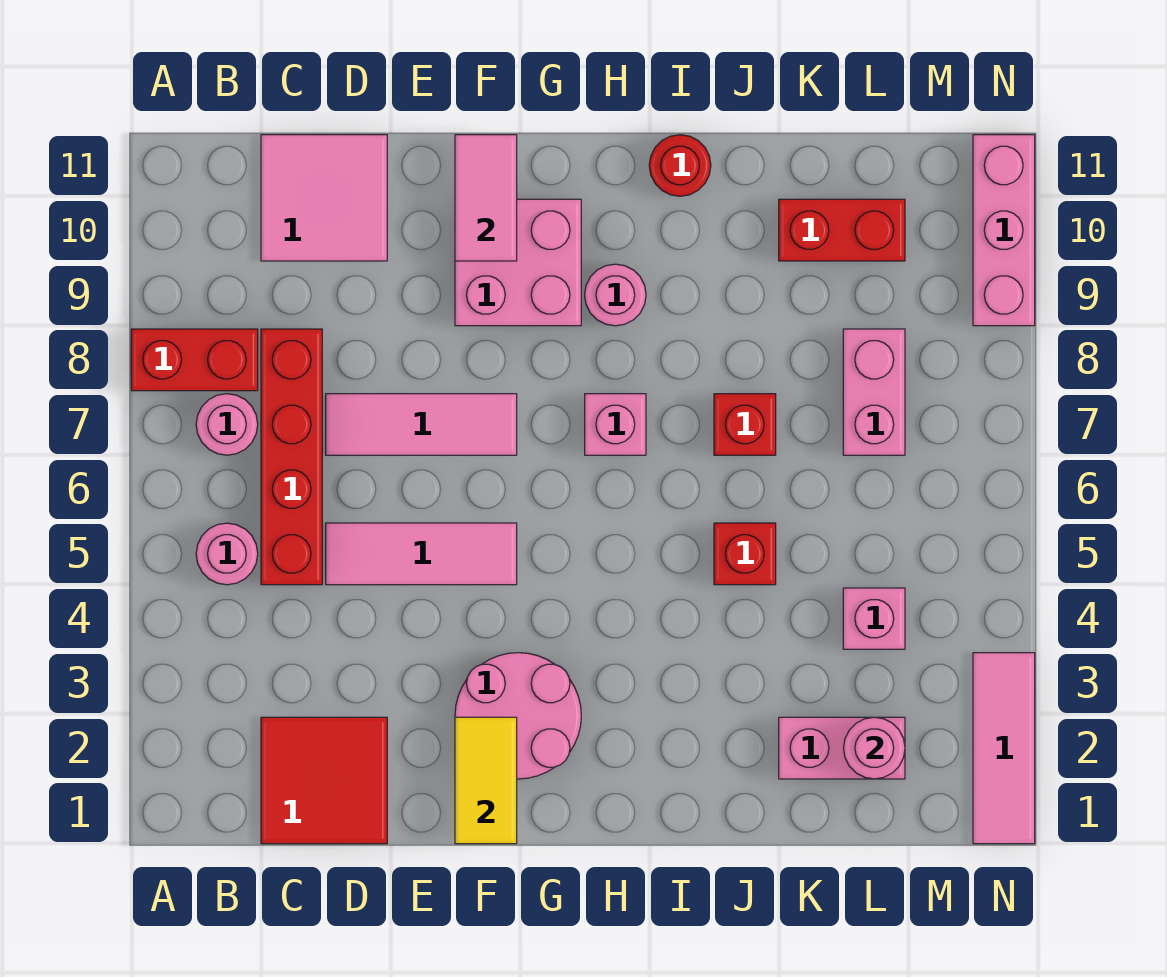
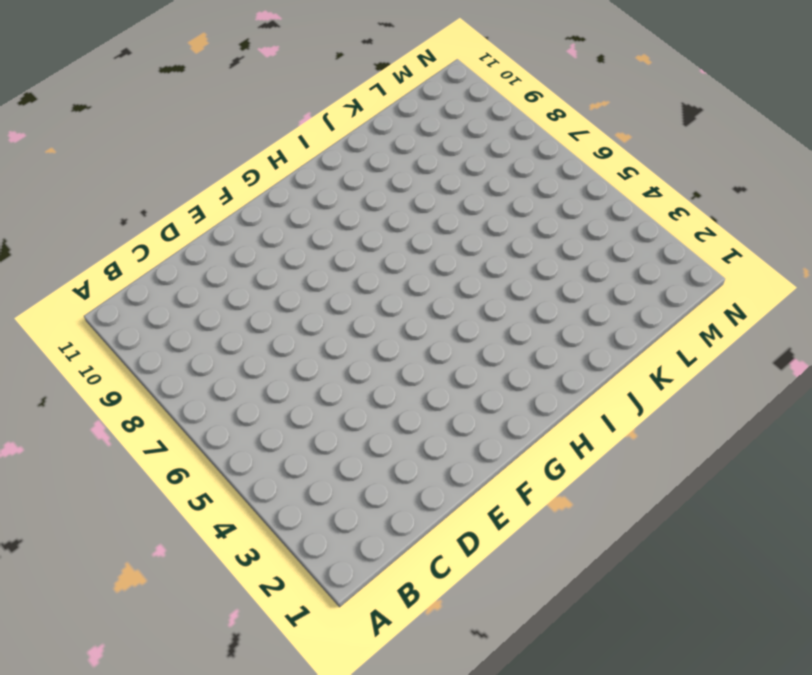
none -> red brick A8:B8 level 1
none -> pink round brick B5 level 1
none -> pink round brick B7 level 1

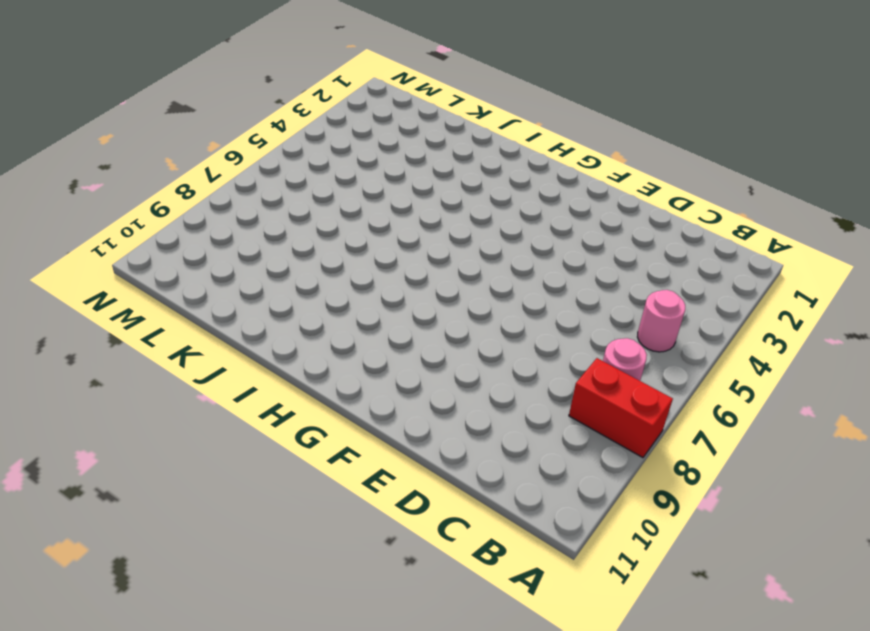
none -> red tile C1:D2 level 1
none -> red brick C5:C8 level 1
none -> pink tile C10:D11 level 1

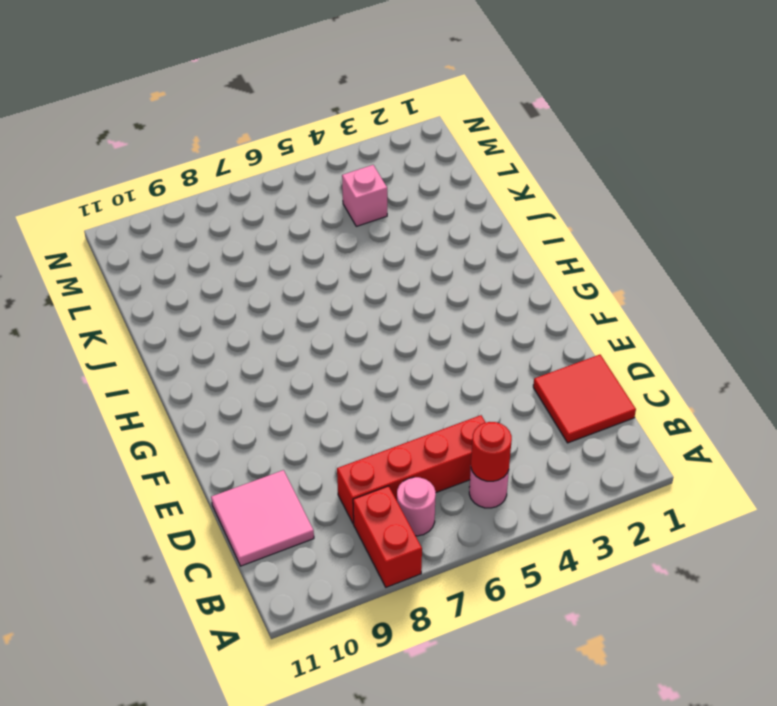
red round brick B5 level 2 -> red round brick I11 level 1
none -> pink tile D5:F5 level 1
none -> pink tile D7:F7 level 1
none -> pink round brick F2:G3 level 1

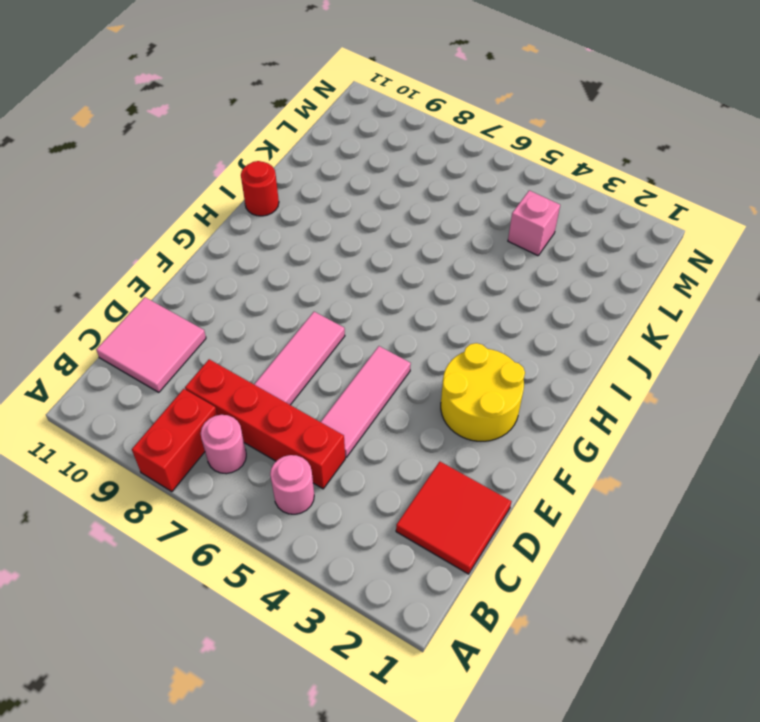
yellow round brick F2:G3 level 1 -> pink round brick F2:G3 level 1
none -> pink brick F9:G10 level 1
none -> pink brick H7 level 1
none -> pink round brick H9 level 1

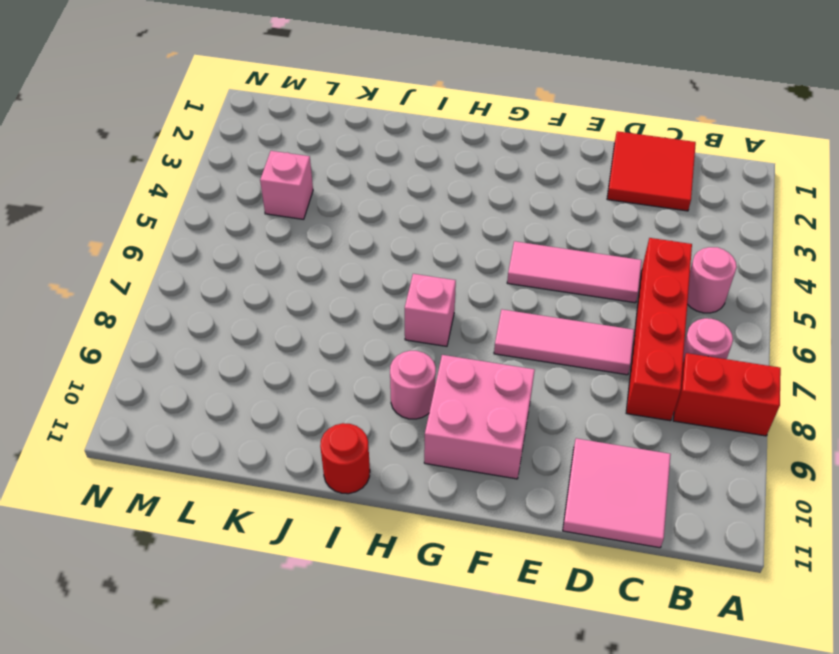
none -> pink round brick F2:G3 level 1
none -> red brick J5 level 1
none -> red brick J7 level 1

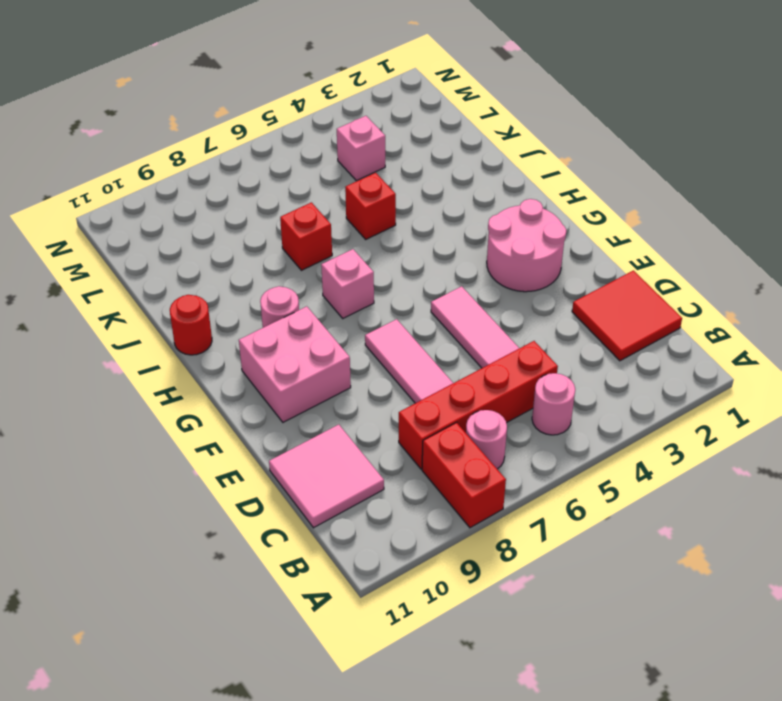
none -> pink brick K2:L2 level 1
none -> red brick K10:L10 level 1
none -> pink brick L7:L8 level 1

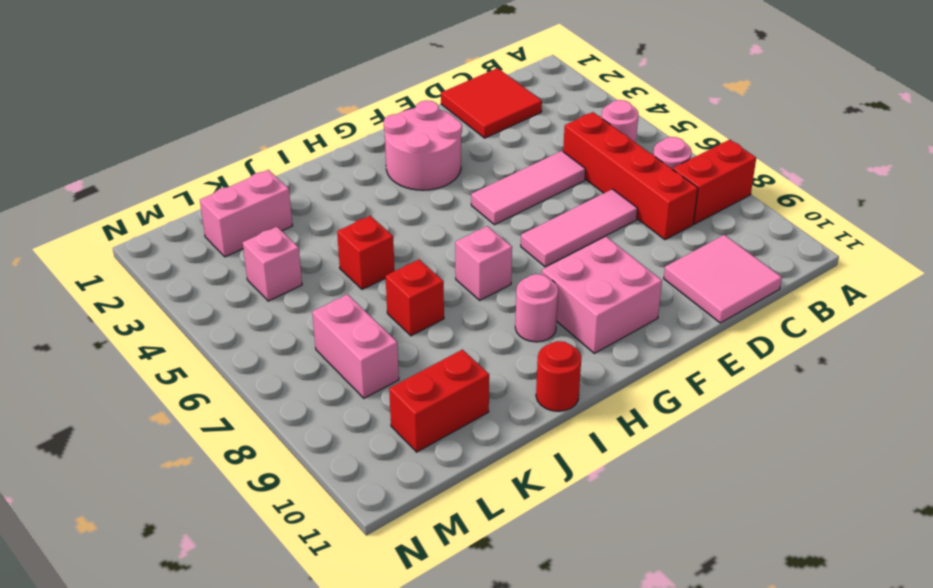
none -> pink tile N1:N3 level 1
none -> pink brick N9:N11 level 1
none -> yellow tile F1:F2 level 2

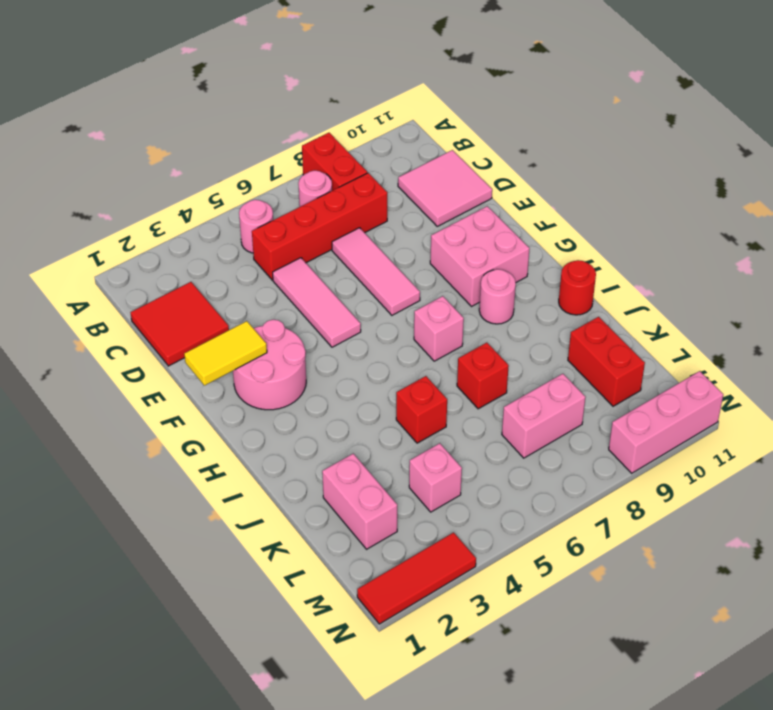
red tile N1:N3 level 1 -> pink tile N1:N3 level 1
none -> pink tile F10:F11 level 2
none -> pink round brick L2 level 2

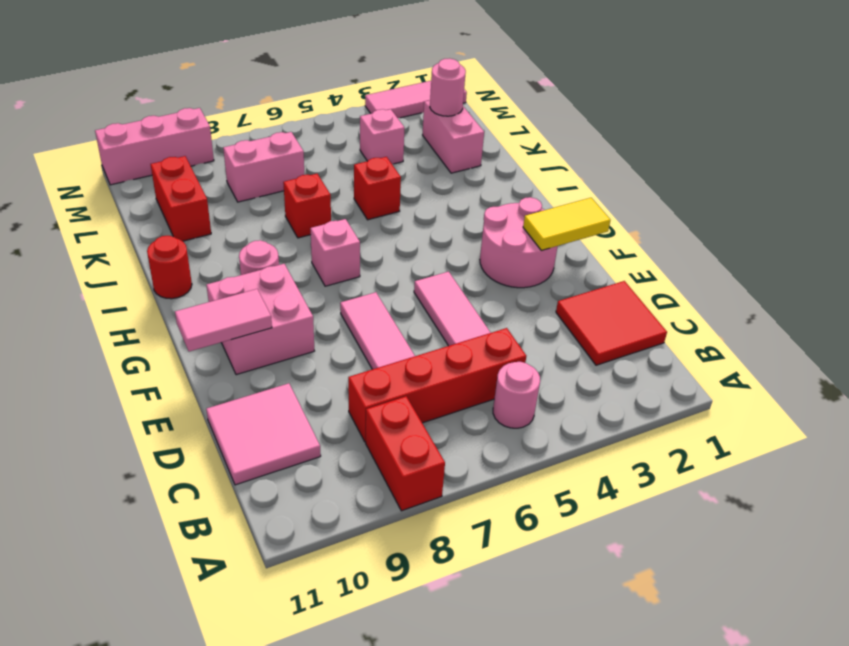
none -> pink round brick B7 level 1

